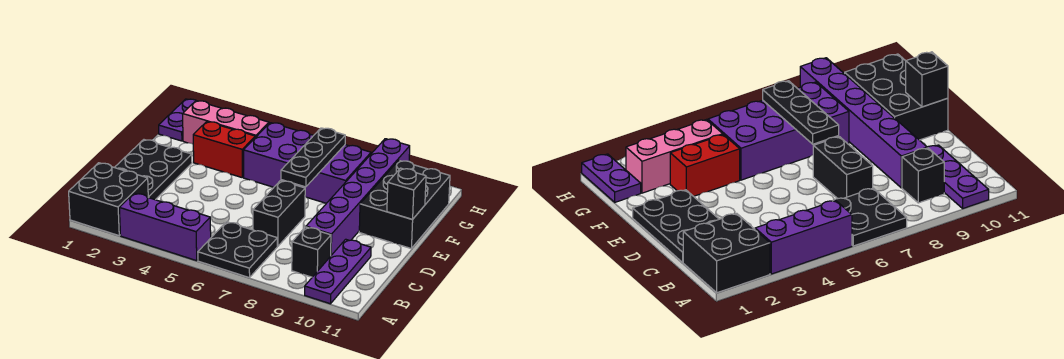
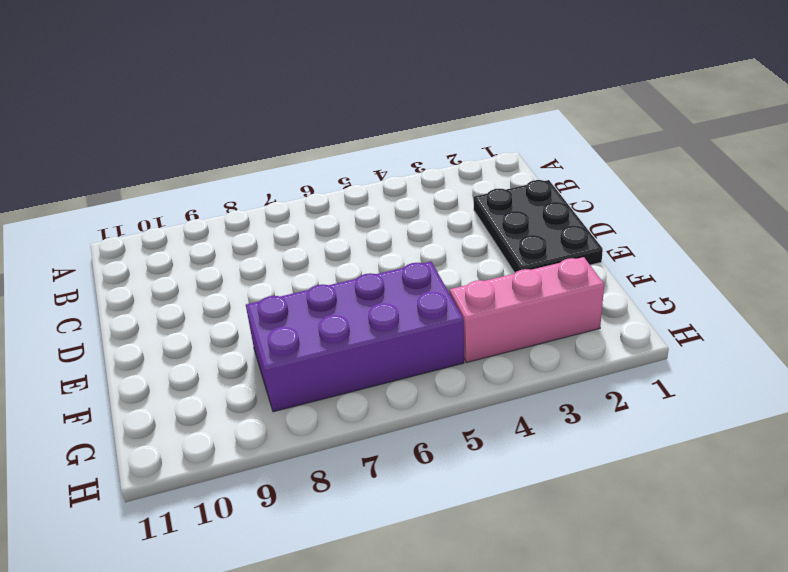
none -> black brick A1:B2 level 1
none -> purple brick A3:A5 level 1
none -> black plate A6:B7 level 1

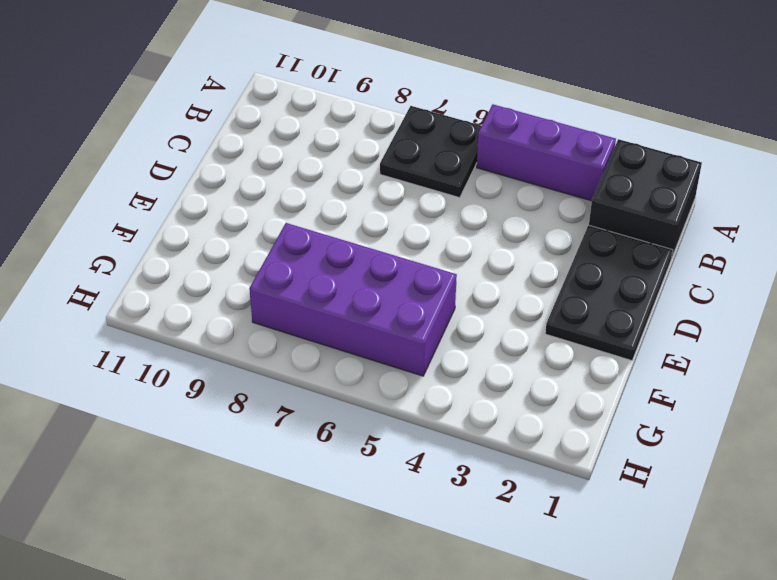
none -> purple plate A10:C10 level 1
none -> black brick B9 level 1
none -> black brick C7:D7 level 1

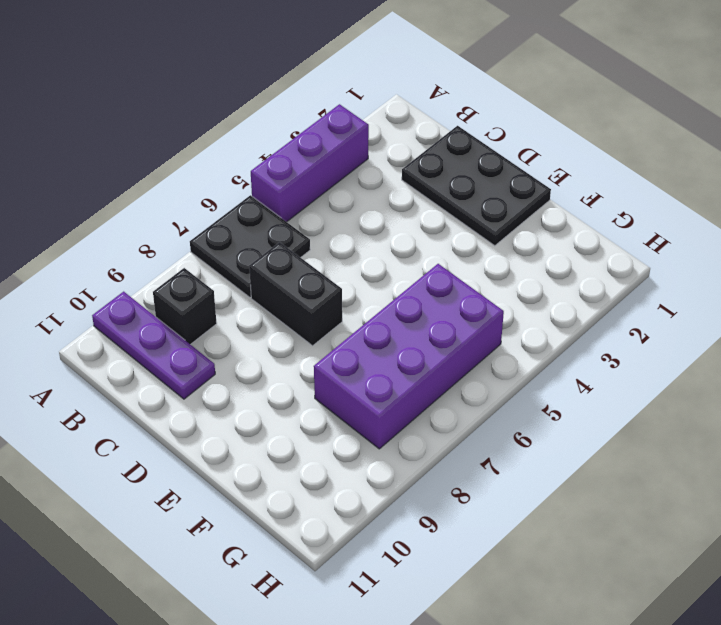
none -> black brick A1:B2 level 1
none -> purple brick C9:H9 level 1
none -> black brick E10:G11 level 1

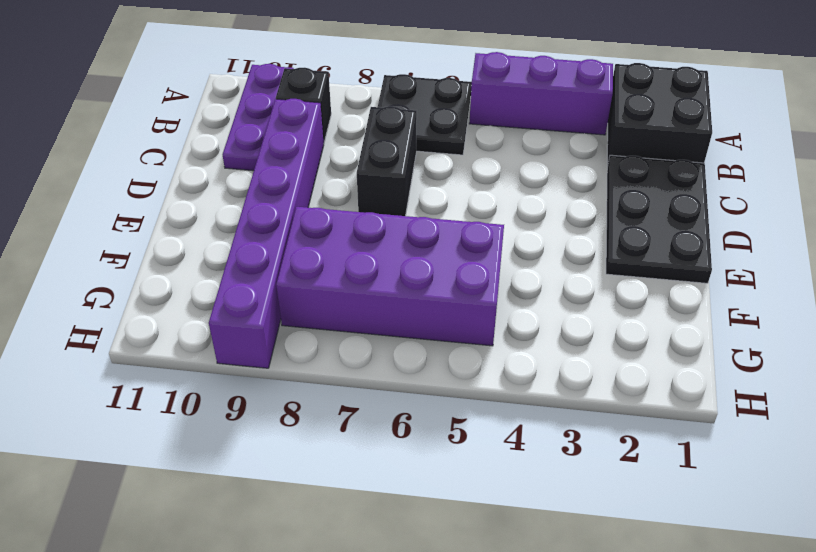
none -> black brick E10:G11 level 1
none -> red brick F3:F4 level 1
none -> purple plate G1:H1 level 1

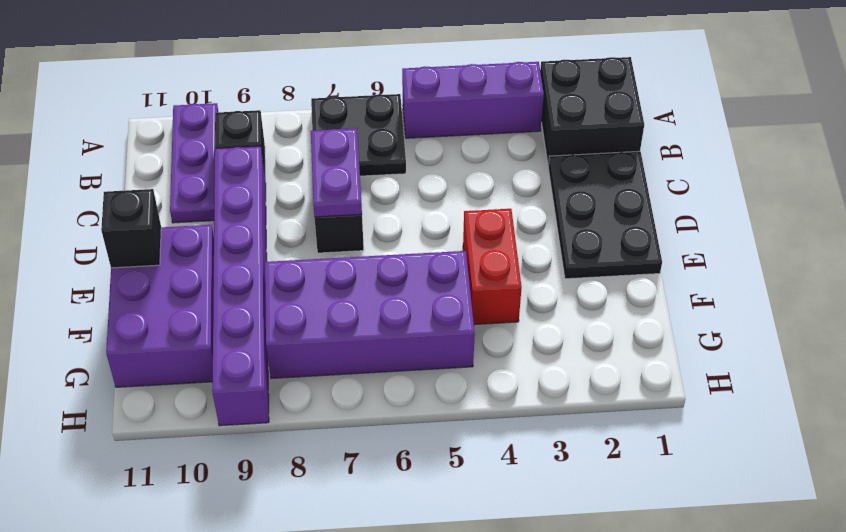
purple plate C7:D7 level 2 -> purple plate G1:H1 level 1
red brick E4:F4 level 1 -> red brick F3:F4 level 1
purple brick E10:G11 level 1 -> black brick E10:G11 level 1
none -> pink brick G2:G4 level 1
none -> black plate E7:G7 level 2

